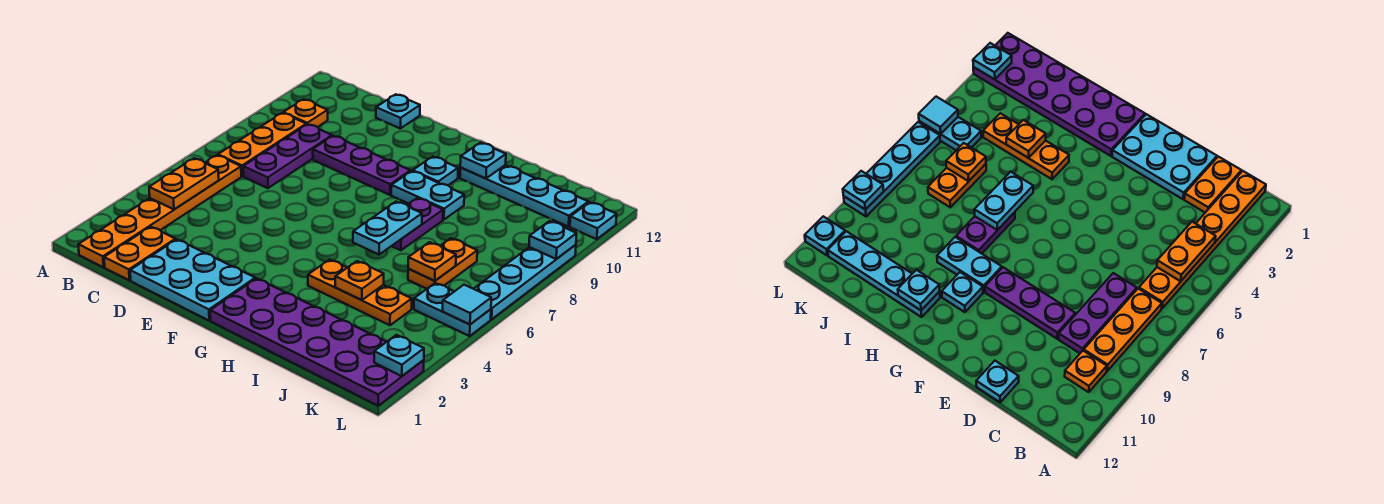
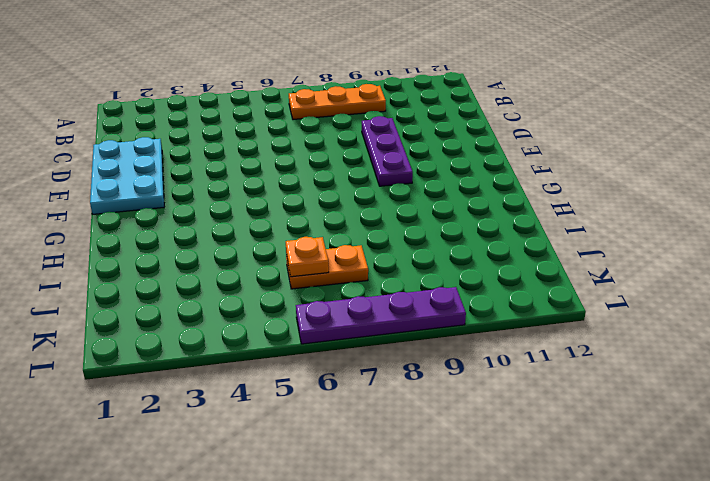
purple plate L6:L9 level 1 -> cyan plate L6:L9 level 1
none -> orange plate B1:B6 level 1
none -> orange plate B10 level 1
none -> orange plate C1:C2 level 1

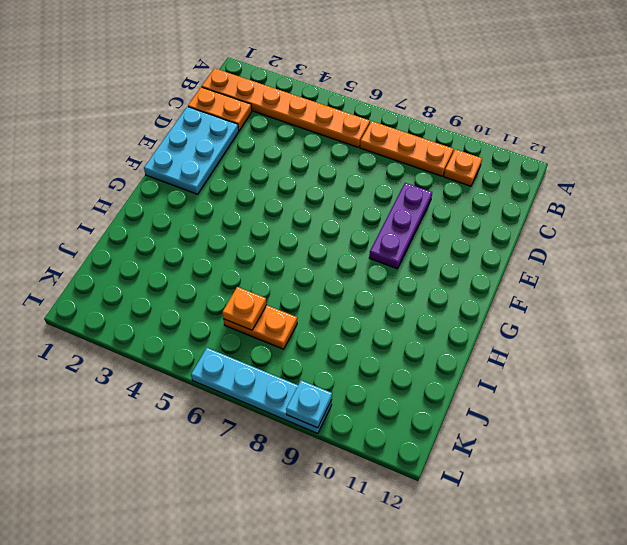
none -> purple plate C7:C9 level 1
none -> cyan plate D12 level 1
none -> purple plate G1:L2 level 1

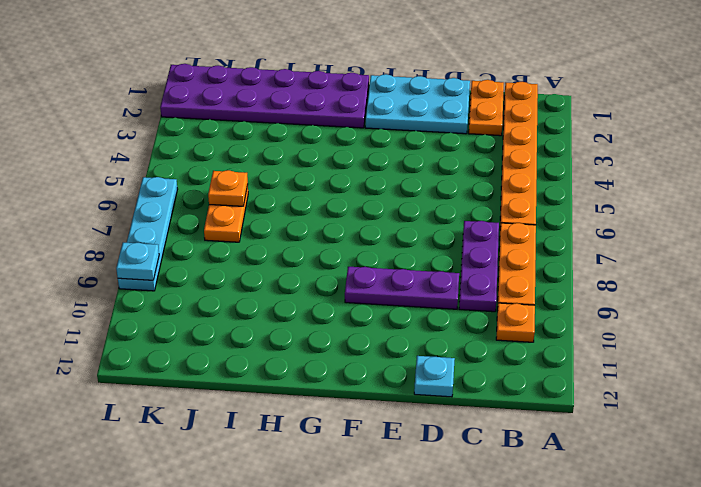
none -> cyan plate G9:H9 level 1
none -> cyan plate G10 level 1
none -> orange plate H4:J4 level 1

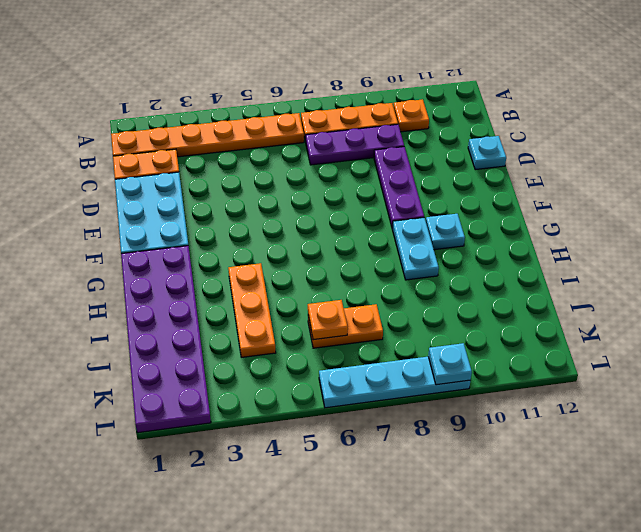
none -> purple plate H7:H8 level 1
none -> cyan plate H11:K11 level 1
none -> cyan plate K5:L5 level 1

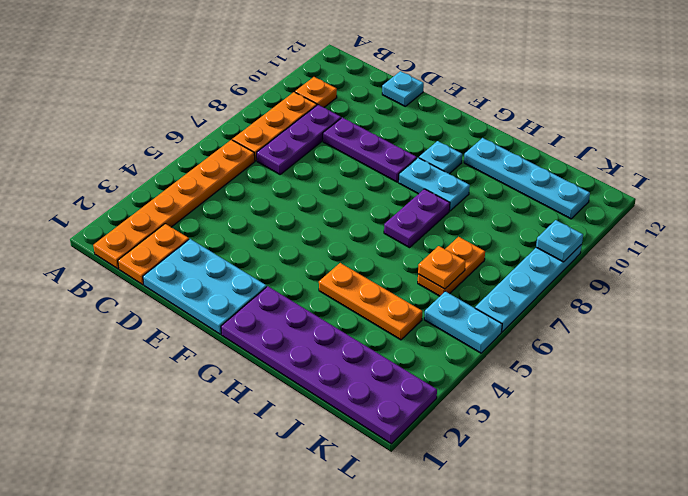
none -> cyan plate L11 level 1
none -> orange plate B4:B5 level 2
none -> cyan plate H6:H7 level 2

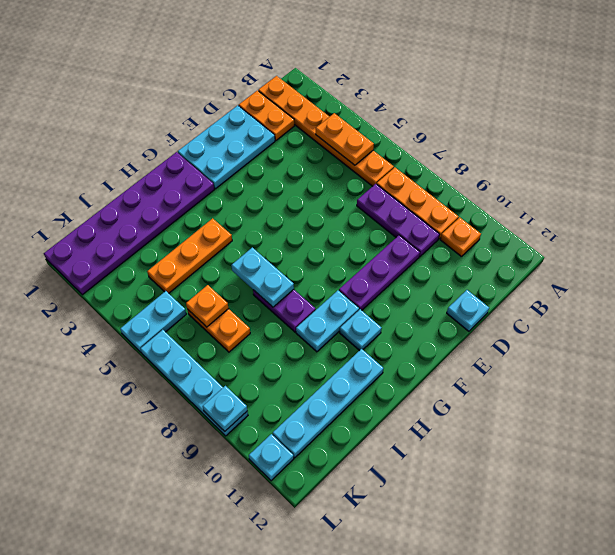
none -> cyan plate H11 level 2
none -> orange plate I4 level 2
none -> cyan plate L2 level 2

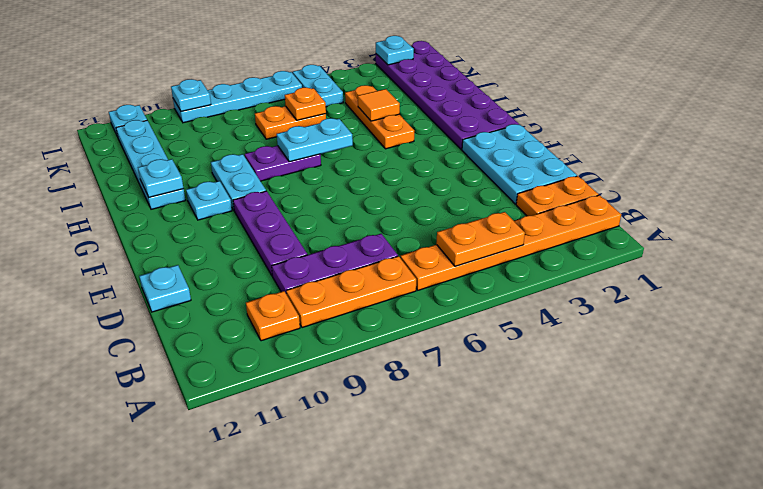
orange tile I4 level 2 -> orange plate I4 level 2
none -> cyan tile L5 level 2

